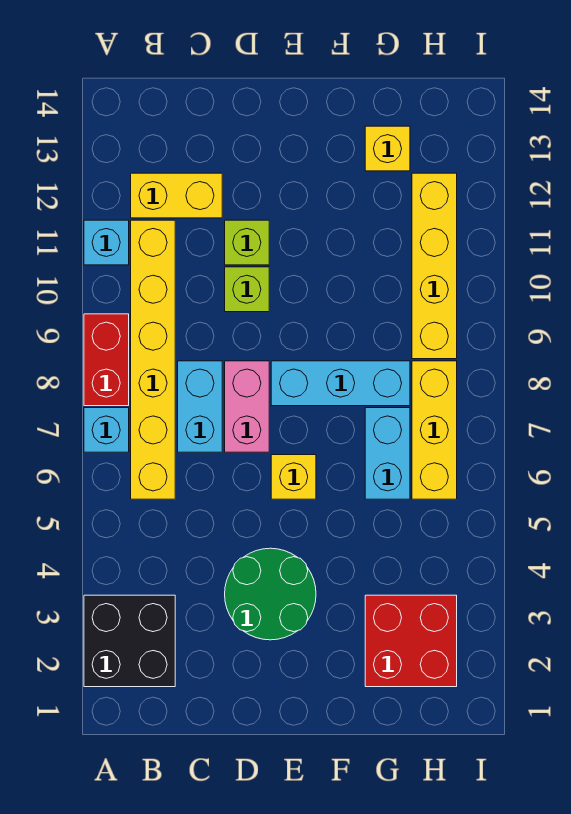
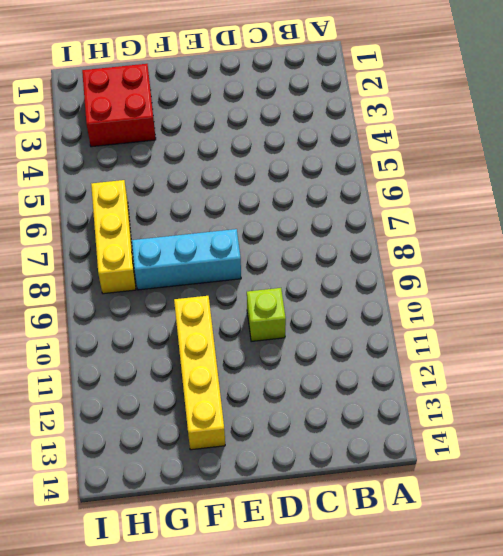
yellow brick F10:F13 level 1 -> yellow brick H9:H12 level 1
none -> black brick A2:B3 level 1
none -> cyan brick A7 level 1
none -> red brick A8:A9 level 1

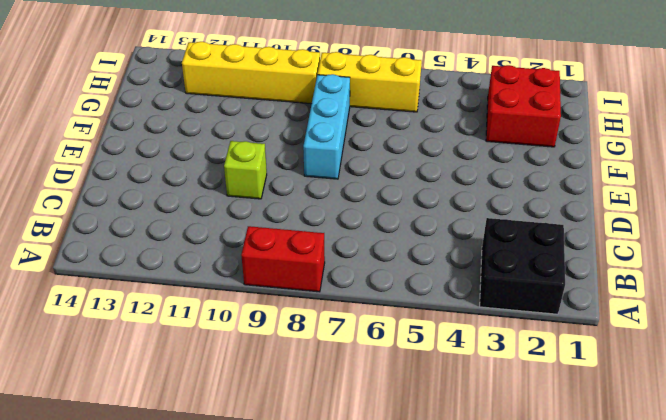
none -> cyan brick A7 level 1
none -> cyan brick A11 level 1
none -> yellow brick B6:B11 level 1

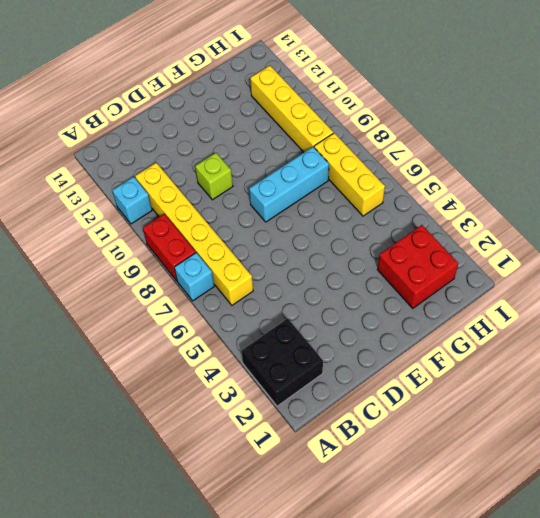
none -> yellow brick B12:C12 level 1
none -> cyan brick C7:C8 level 1
none -> green round brick D3:E4 level 1

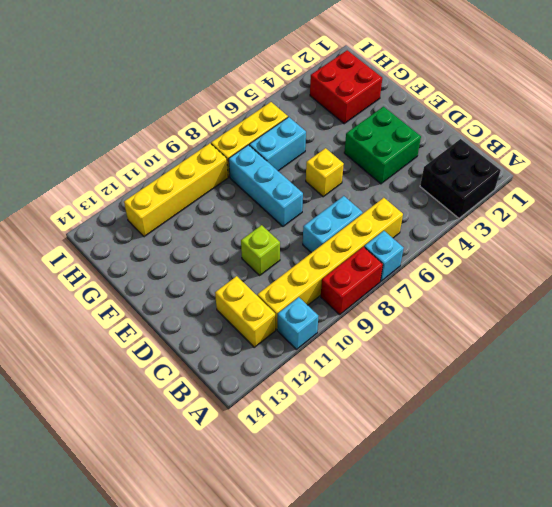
green brick D3:E4 level 1 -> green round brick D3:E4 level 1
none -> pink brick D7:D8 level 1
none -> lime brick D11 level 1
none -> yellow brick G13 level 1

